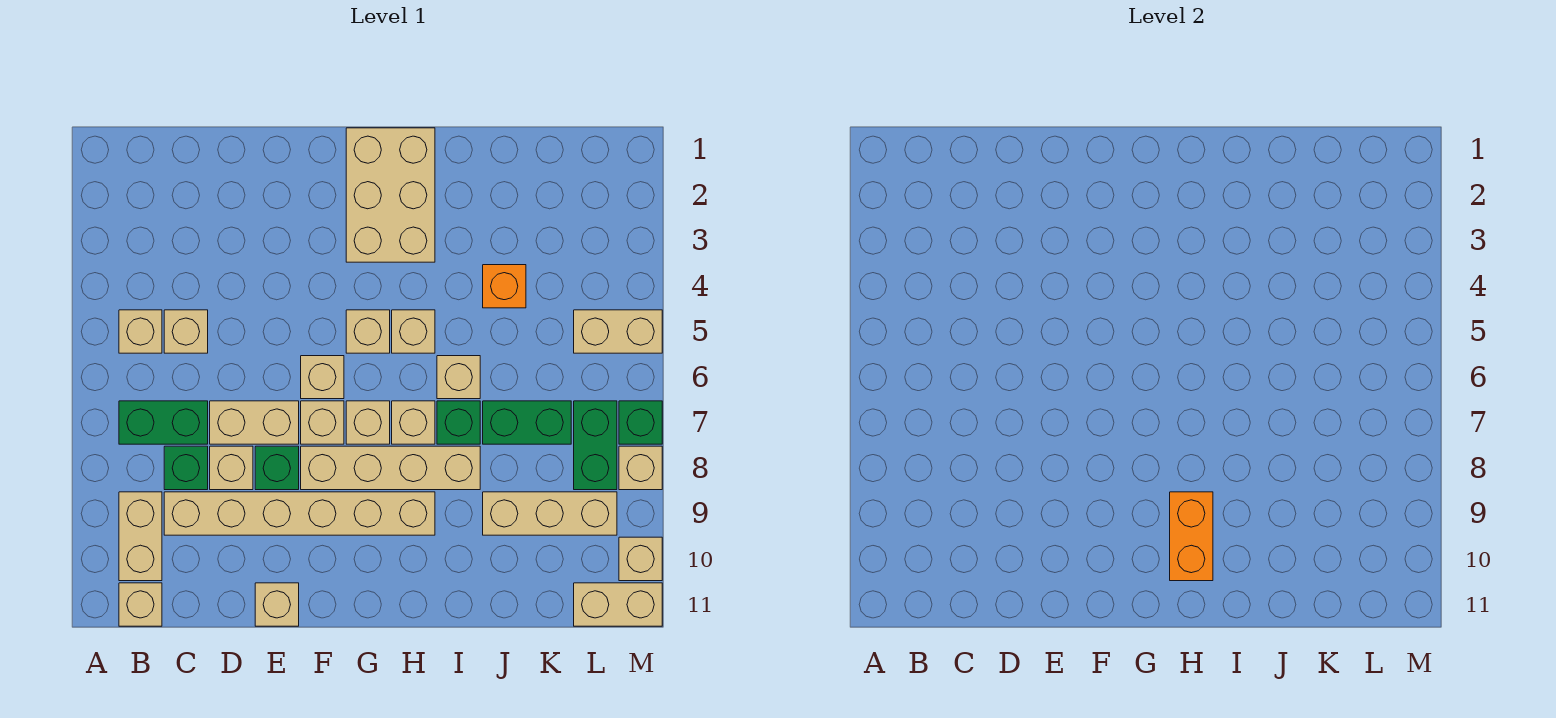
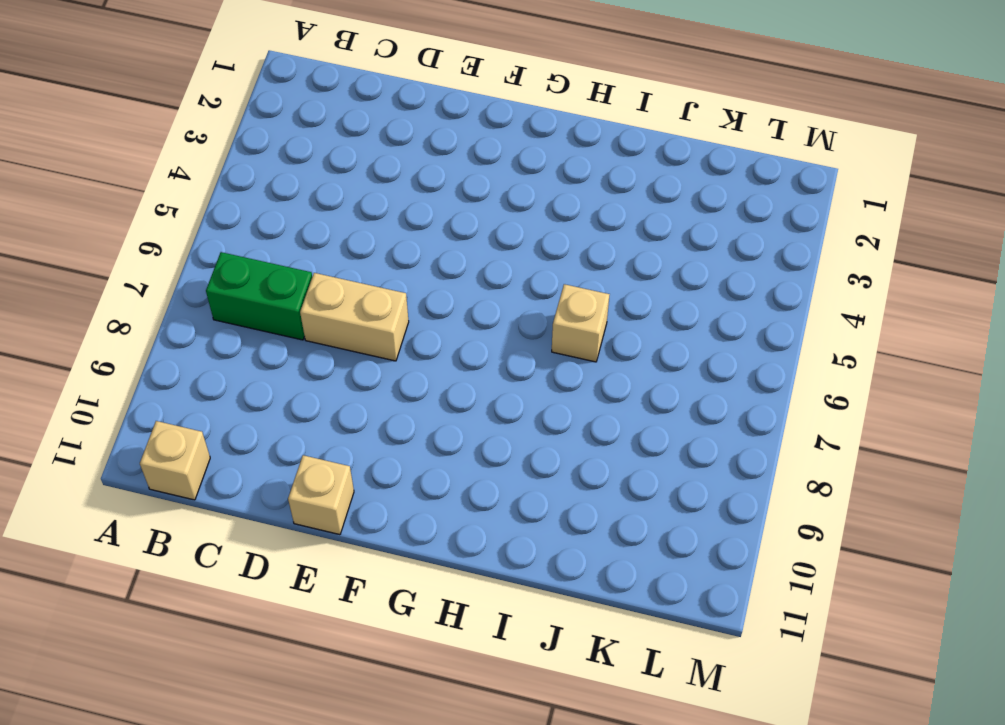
none -> tan brick B5 level 1
none -> tan brick B9:B10 level 1
none -> tan brick C5 level 1
none -> green brick C8 level 1

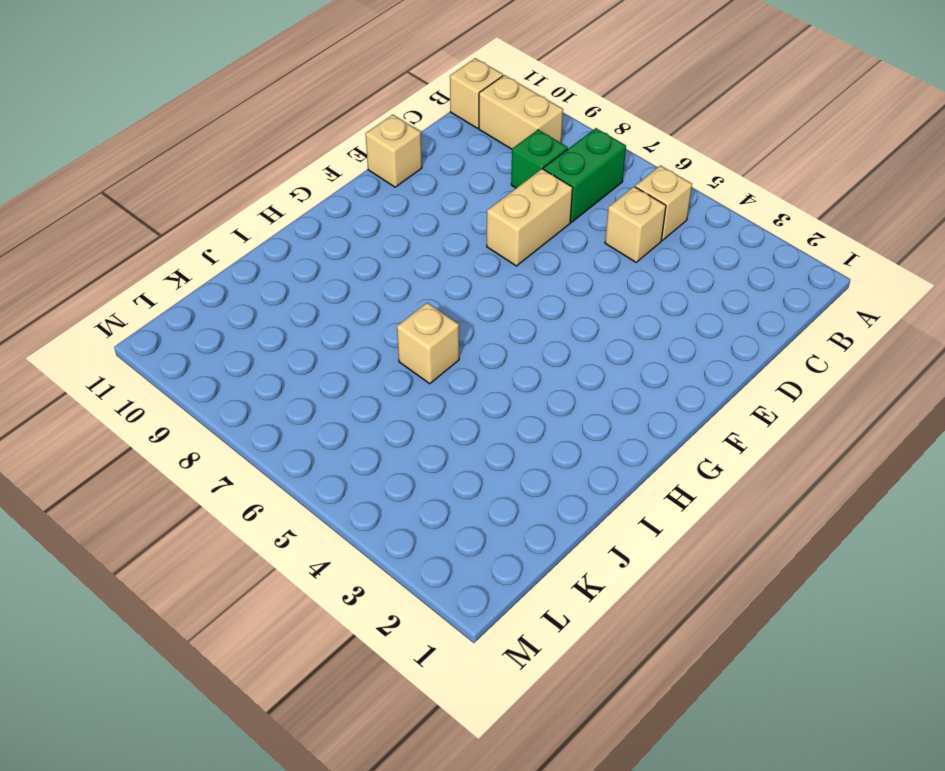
none -> tan brick C9:H9 level 1
none -> tan brick D8 level 1
none -> green brick E8 level 1
none -> tan brick F6 level 1

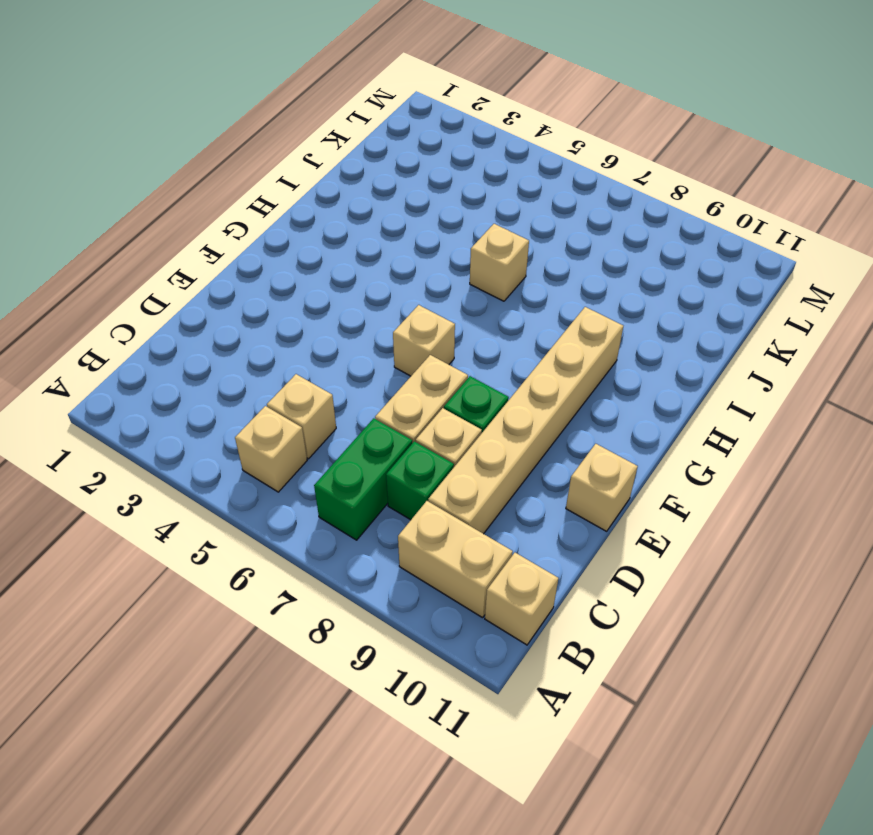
none -> tan brick F7 level 1
none -> tan brick F8:I8 level 1
none -> tan brick G1:H3 level 1
none -> tan brick G5 level 1

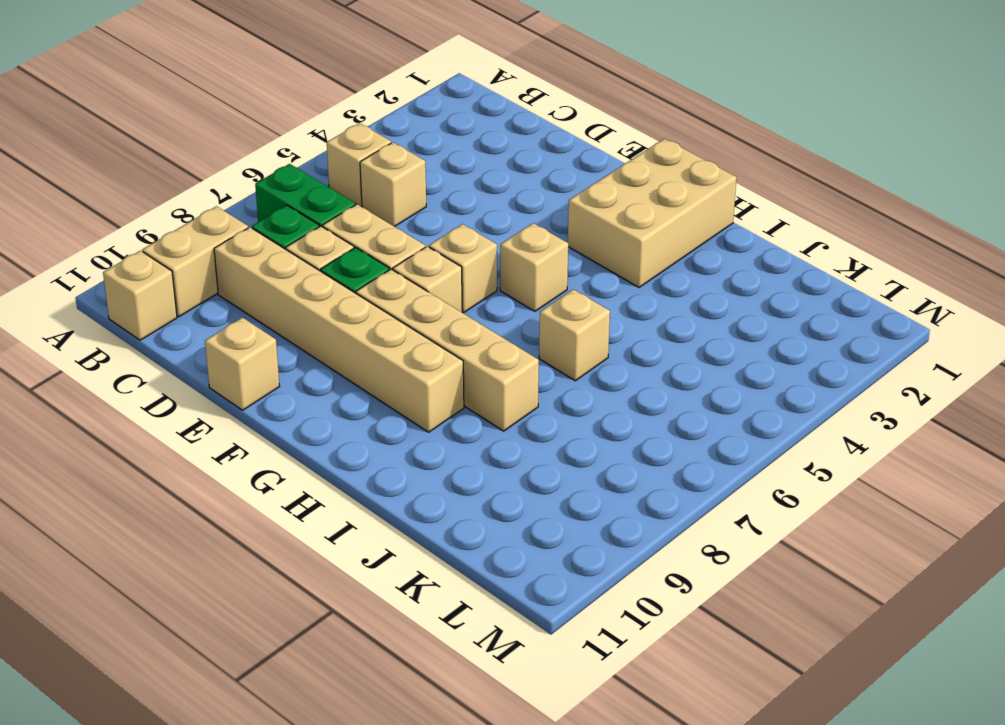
none -> tan brick G7 level 1
none -> tan brick H5 level 1
none -> tan brick H7 level 1
none -> green brick I7 level 1

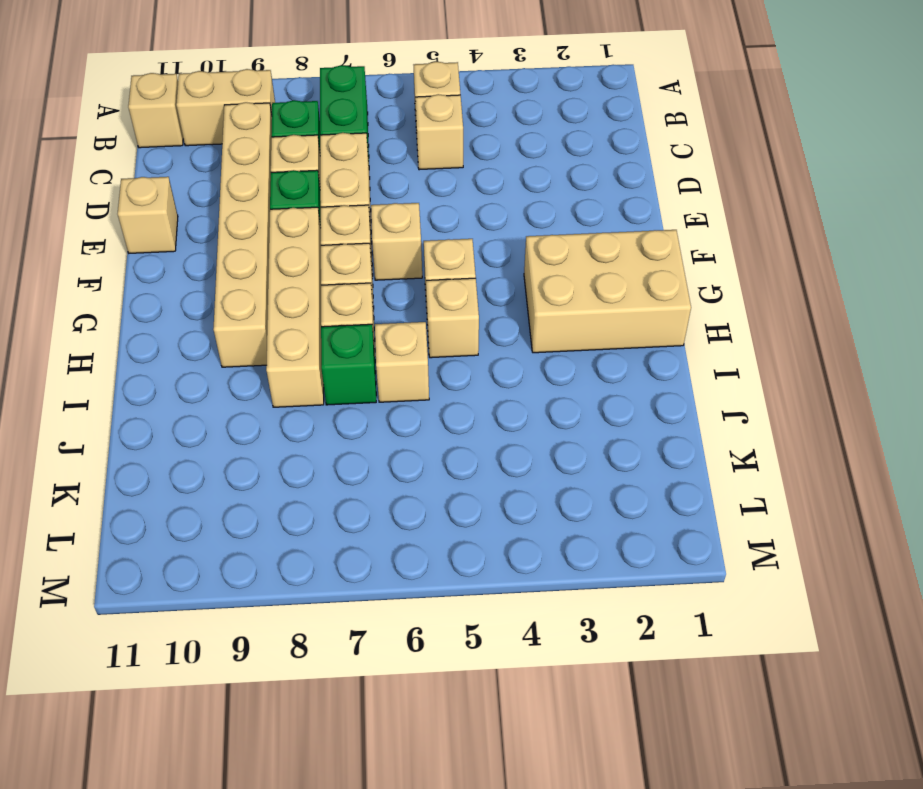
none -> orange brick J4 level 1
none -> green brick J7:K7 level 1
none -> tan brick J9:L9 level 1
none -> tan brick L5:M5 level 1

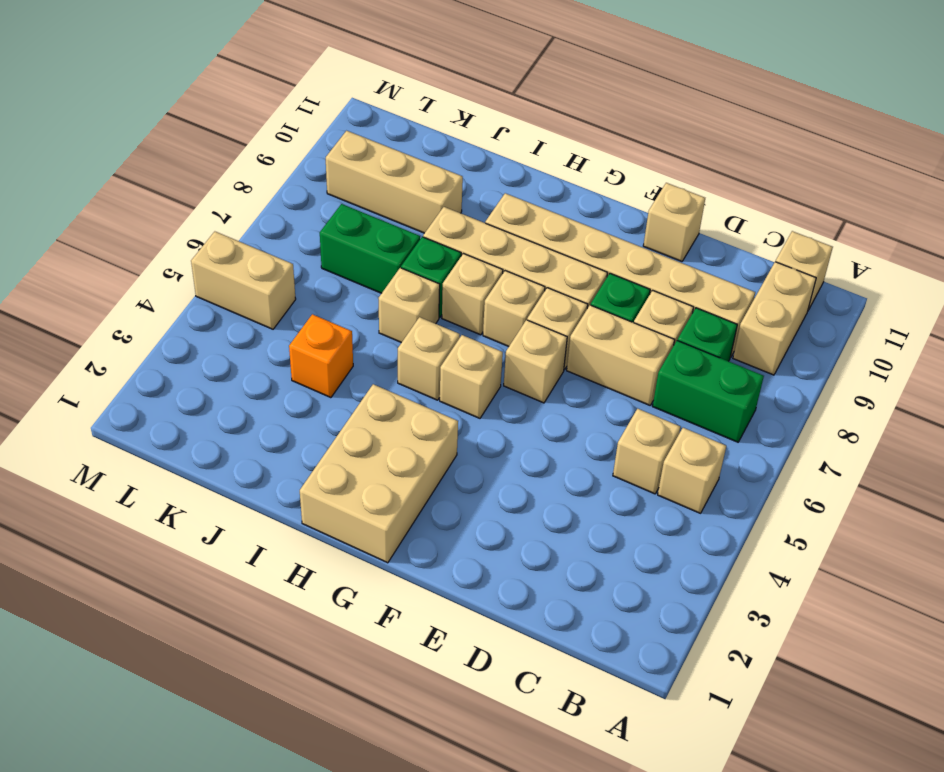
none -> green brick L7:L8 level 1
none -> tan brick L11:M11 level 1
none -> green brick M7 level 1
none -> tan brick M8 level 1

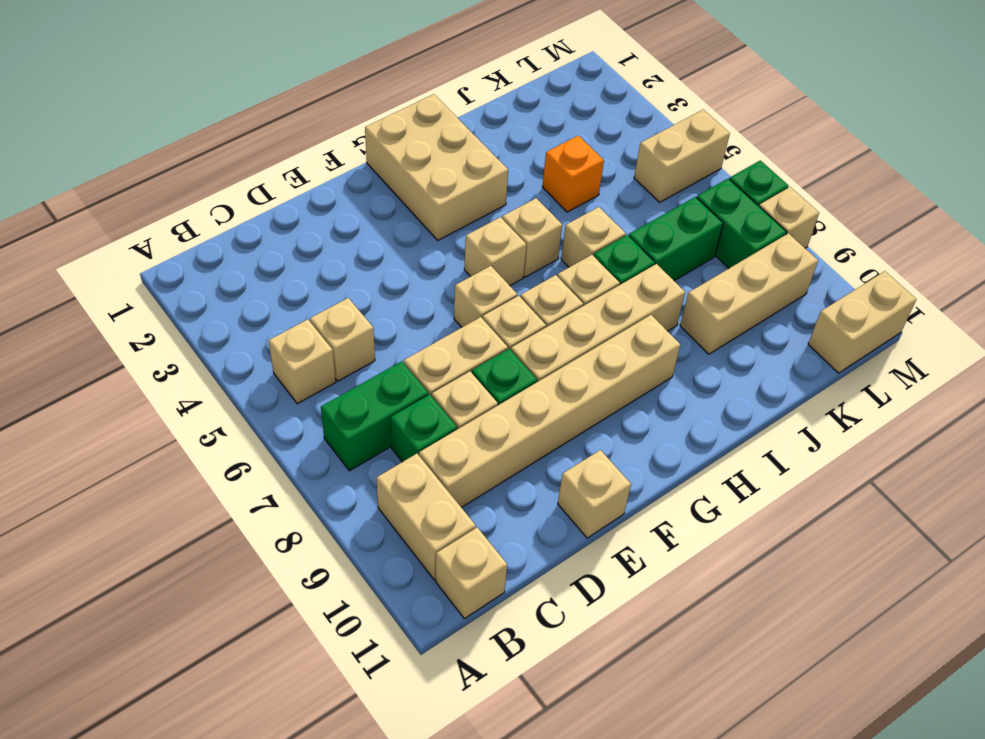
none -> tan brick M10 level 1
none -> orange brick H9:H10 level 2

